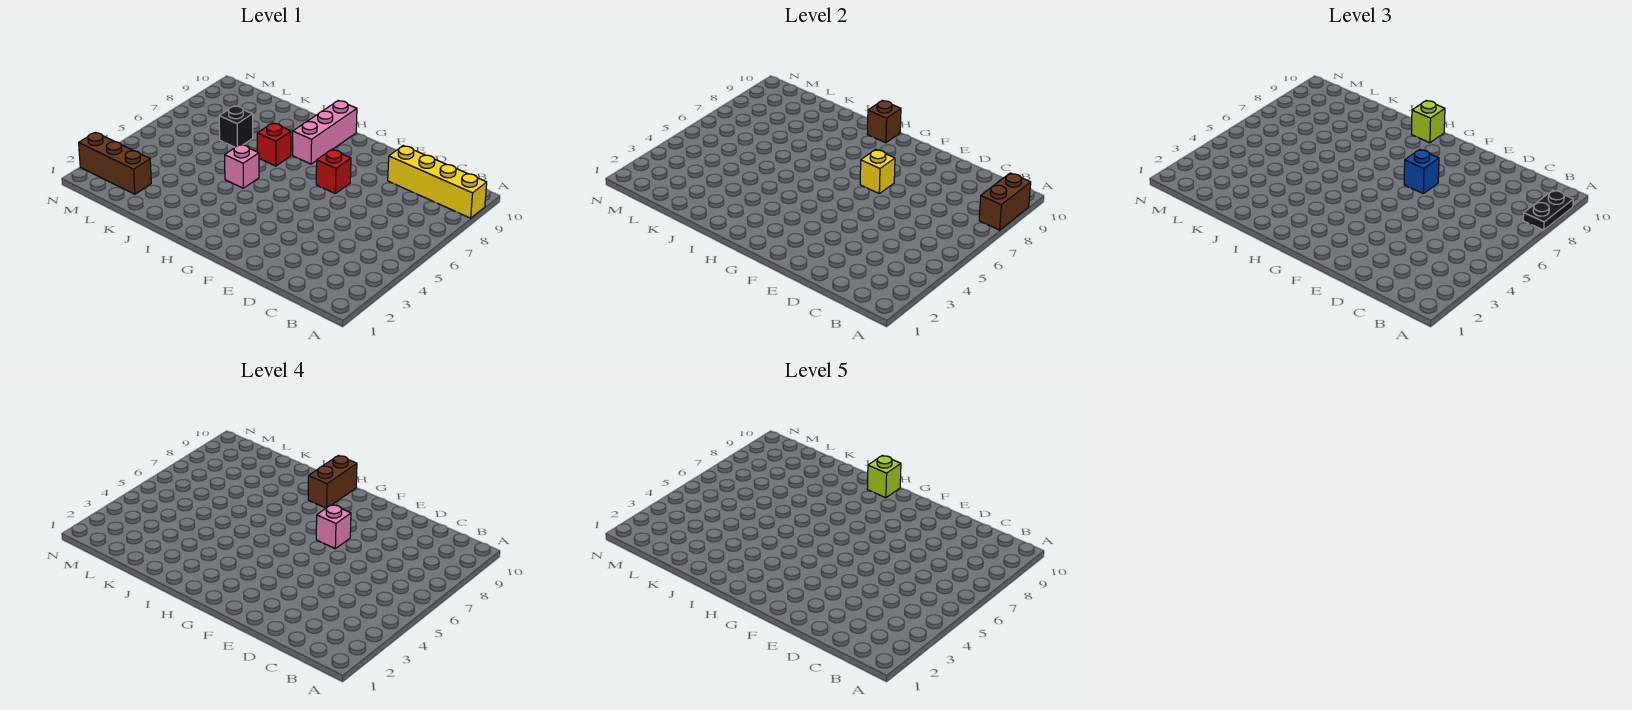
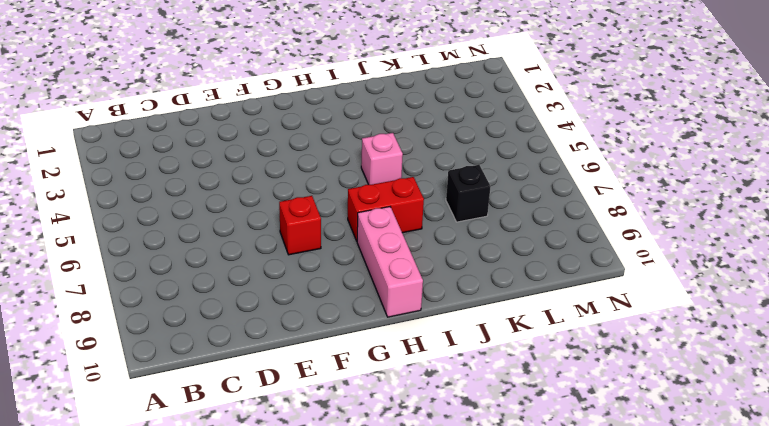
red brick H7:I7 level 1 -> red brick I7 level 1
none -> yellow brick A9:D9 level 1
none -> brown brick L2:N2 level 1
none -> brown brick A8:A9 level 2

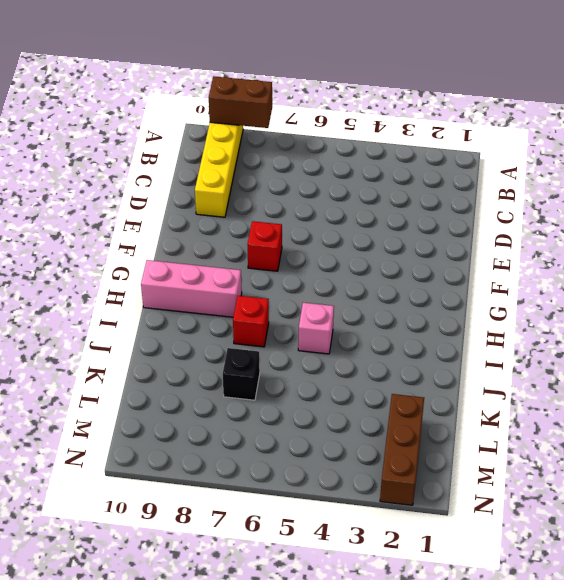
none -> yellow brick F7 level 2
none -> brown brick H10 level 2
none -> black plate A8:A9 level 3

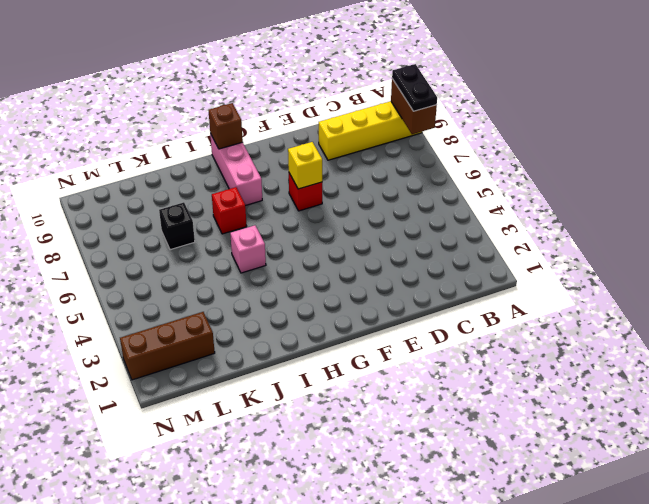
none -> blue brick F7 level 3
none -> lime brick H10 level 3
none -> pink brick F7 level 4

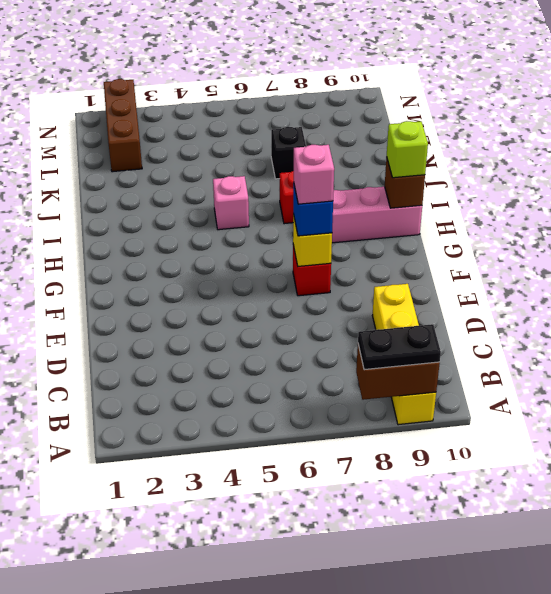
none -> brown brick H9:H10 level 4
none -> lime brick H10 level 5

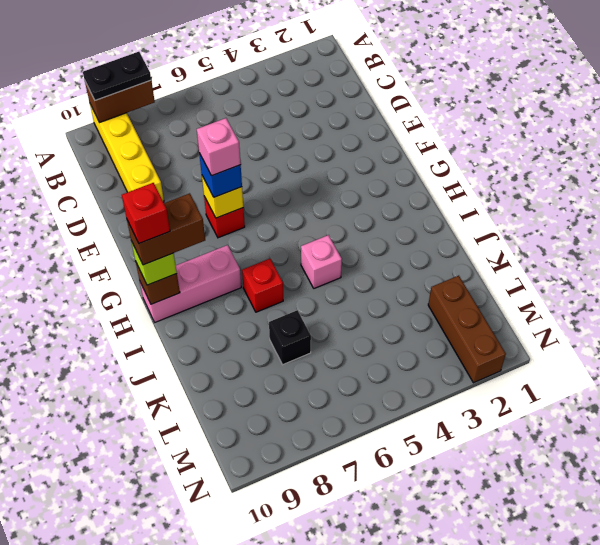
red brick H10 level 5 -> lime brick H10 level 5

